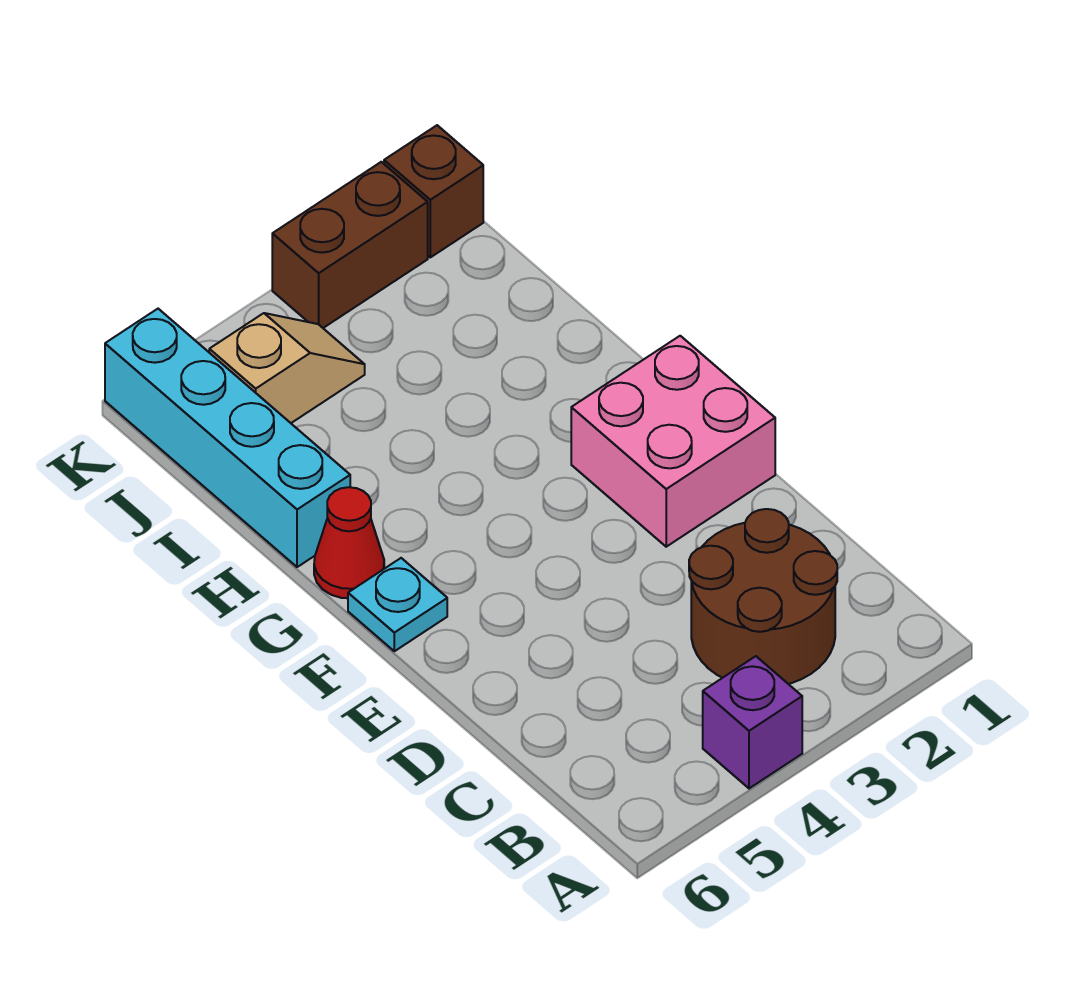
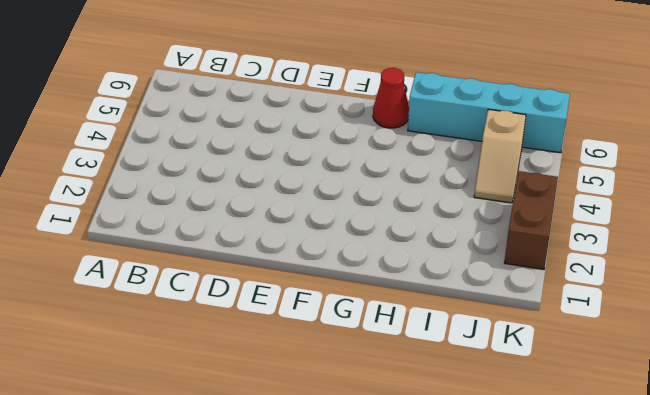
none -> purple brick A4 level 1
none -> brown round brick B2:C3 level 1

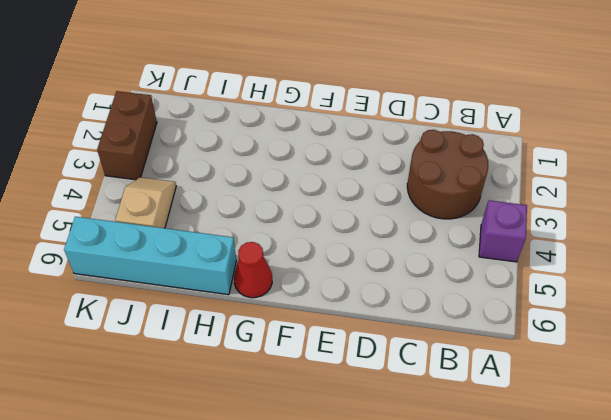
none -> pink brick E1:F2 level 1
none -> cyan plate F6 level 1

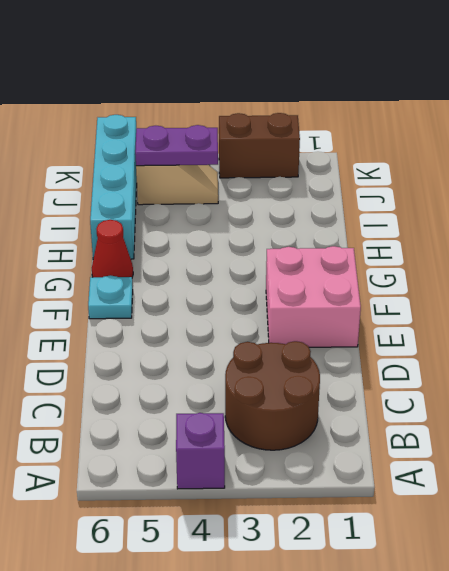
purple plate J4:J5 level 2 -> none
none -> brown brick K1 level 1

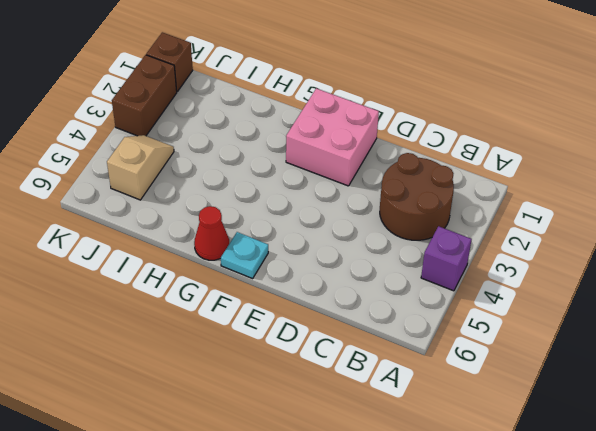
none -> cyan brick H6:K6 level 1

